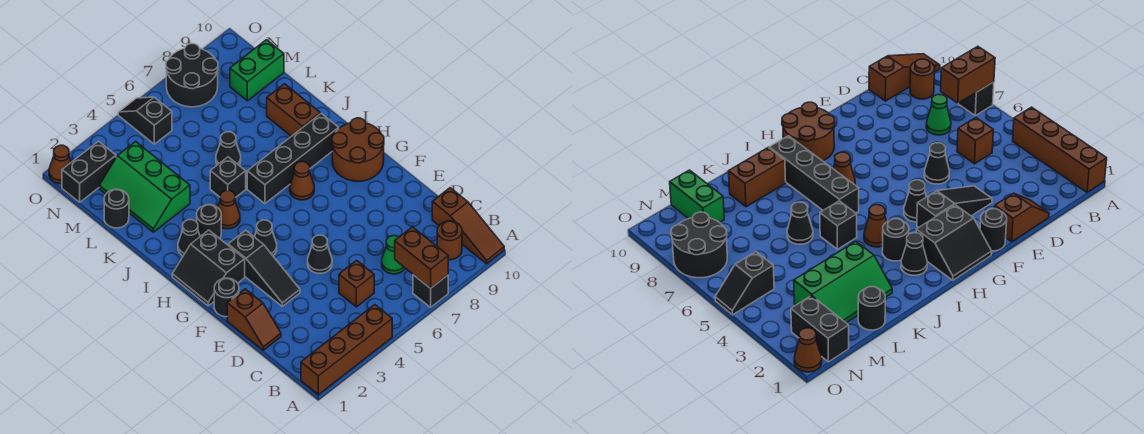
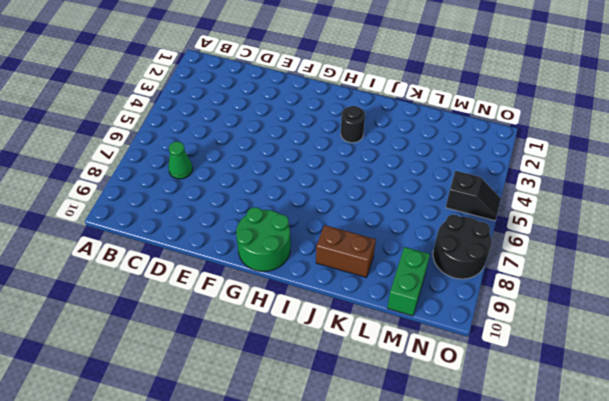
green round brick G9:H10 level 1 -> brown round brick G9:H10 level 1
none -> brown brick A1:A4 level 1
none -> black brick A7 level 1
none -> brown slope A10:C10 level 1 top C

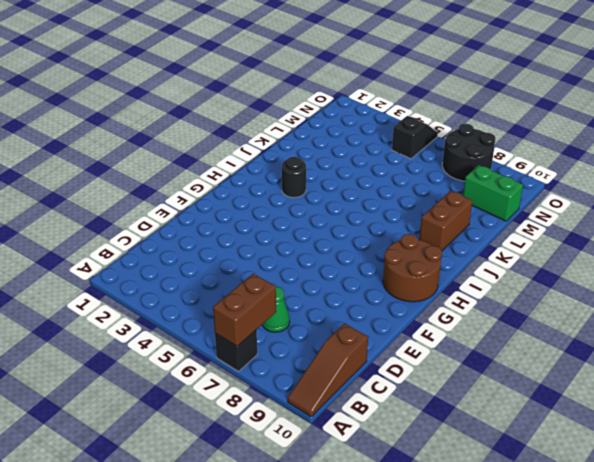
none -> brown brick A1:A4 level 1
none -> brown round brick B9 level 1
none -> brown brick C5 level 1

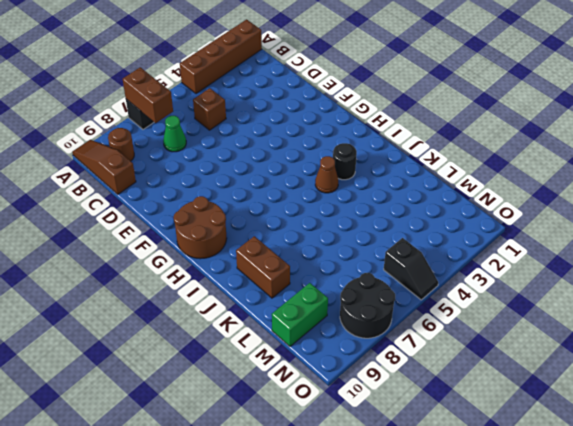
none -> brown slope D1:E1 level 1 top E
none -> black slope E3:G3 level 1 top G
none -> black cone E5 level 1

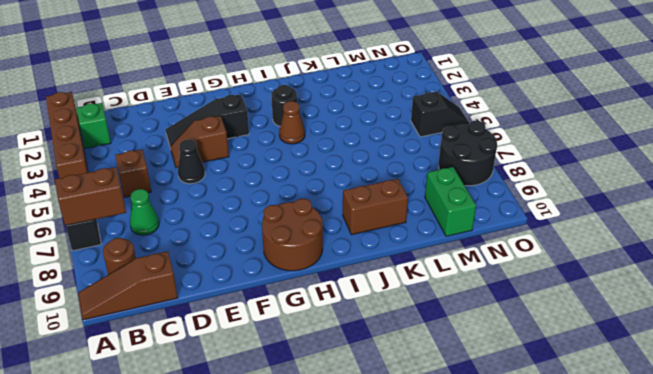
green brick B2 level 1 -> none
brown slope E4:F4 level 1 top F -> brown slope D1:E1 level 1 top E
none -> black round brick F1 level 1
none -> black slope G1:H2 level 1 top 2
none -> black cone G4 level 1

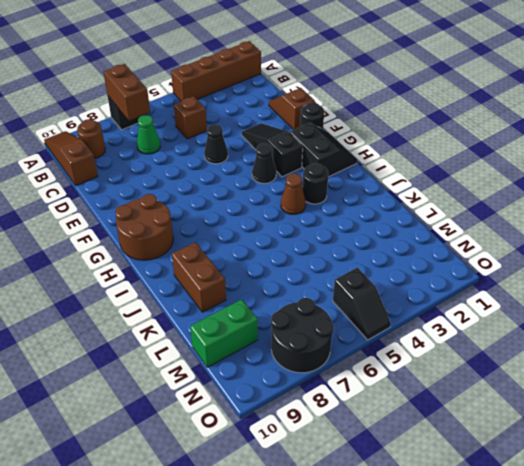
none -> brown cone H7 level 1
none -> black cone I2 level 1
none -> black brick I6:I9 level 1

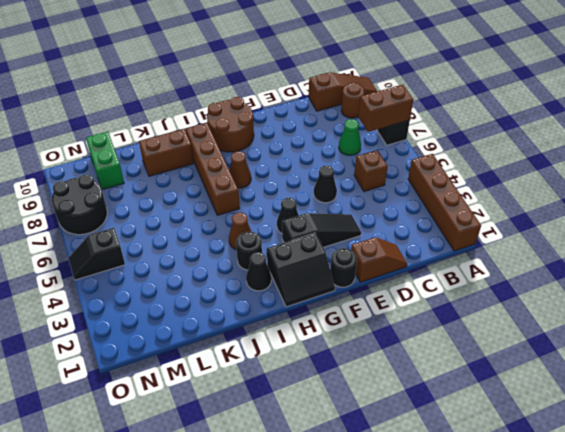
brown brick I6:I9 level 1 -> black brick I6:I9 level 1
none -> black brick J5 level 1
none -> green slope K2:M3 level 1 top 3
none -> black cone K6 level 1

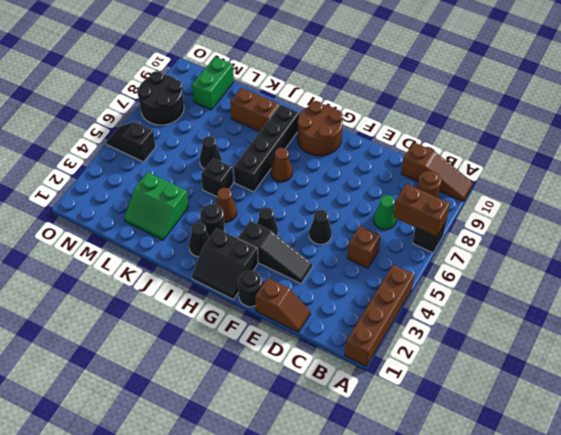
green slope K2:L3 level 1 top 3 -> green slope K2:M3 level 1 top 3
none -> black round brick L1 level 1
none -> black brick N1:N2 level 1
none -> brown cone O1 level 1

